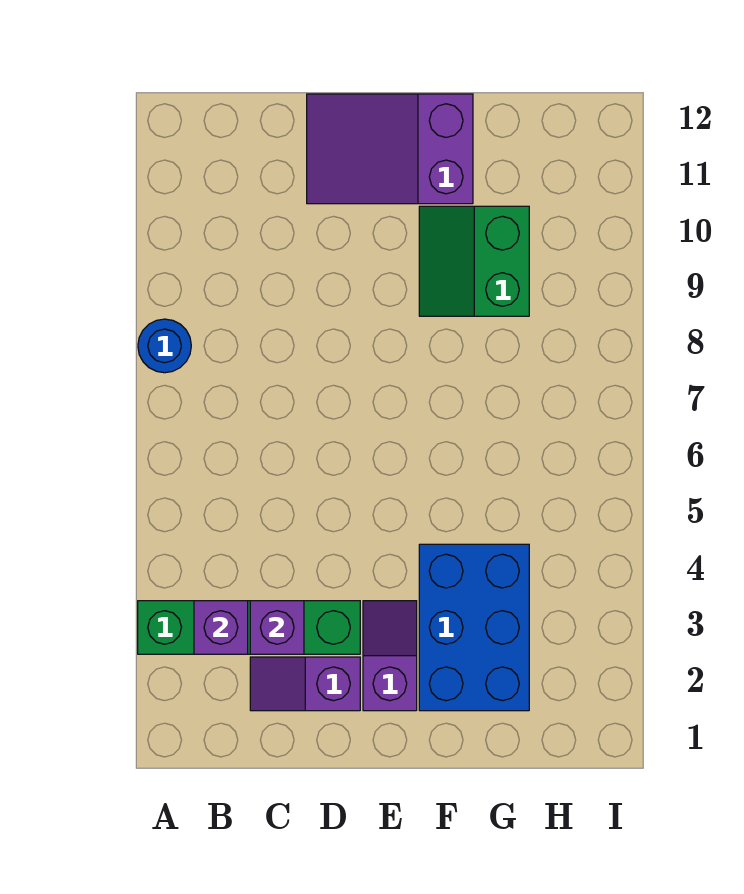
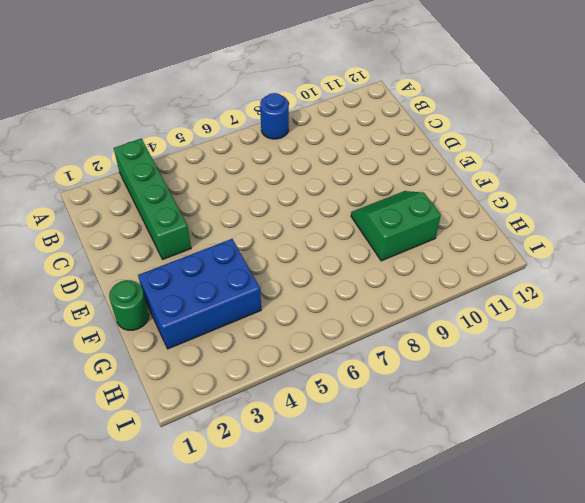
green round brick F1 level 1 -> none
none -> purple slope C2:D2 level 1 top D
none -> purple slope D11:F12 level 1 top F

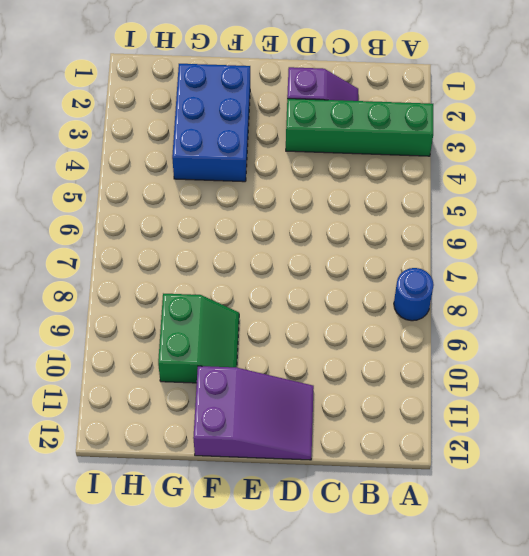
none -> purple slope E2:E3 level 1 top 2
none -> purple brick B3 level 2

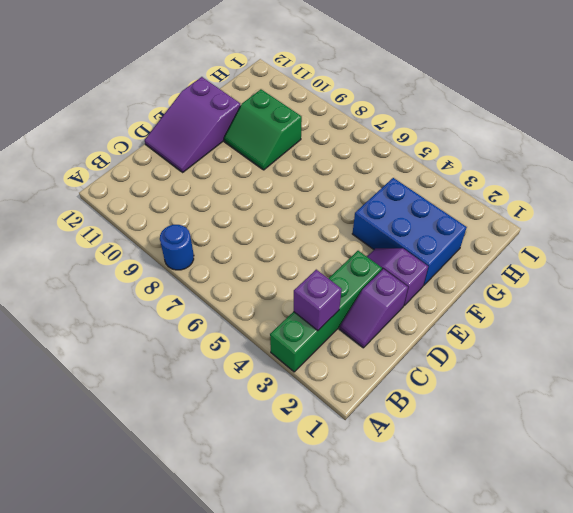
none -> purple brick C3 level 2

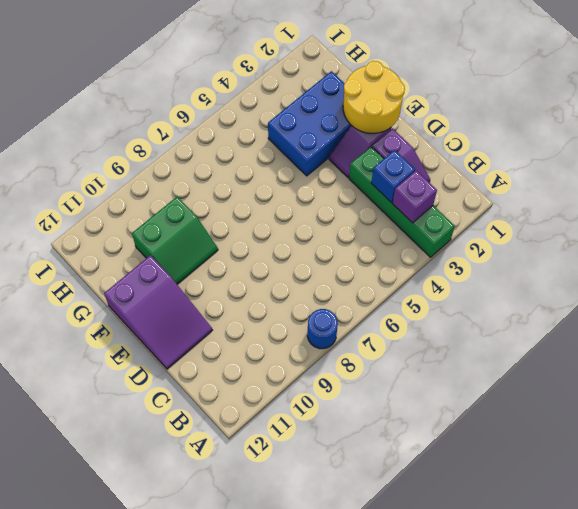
blue brick C3 level 2 -> purple brick C3 level 2
yellow round brick E1:F2 level 2 -> none

